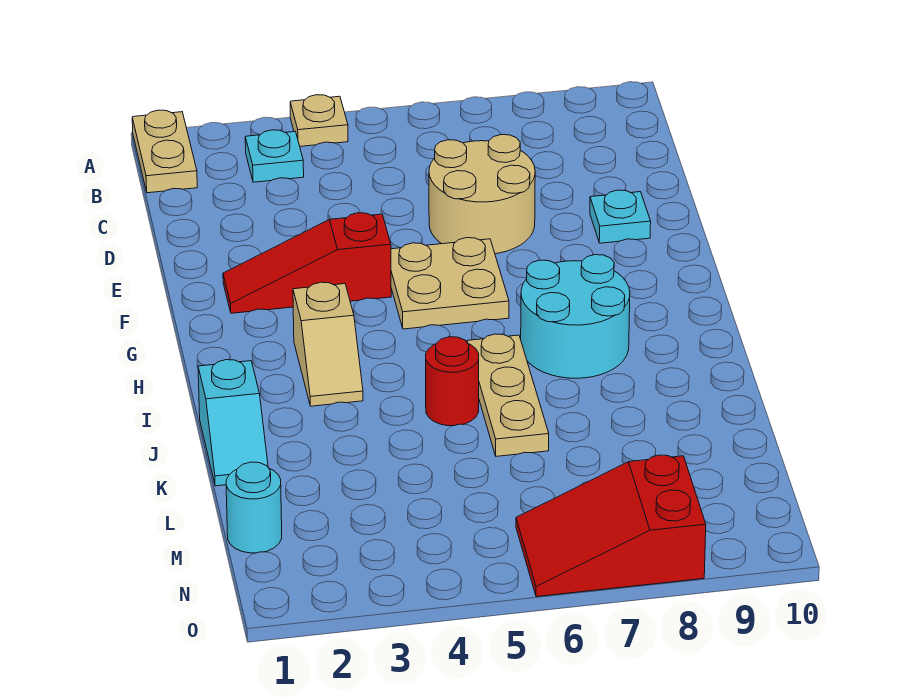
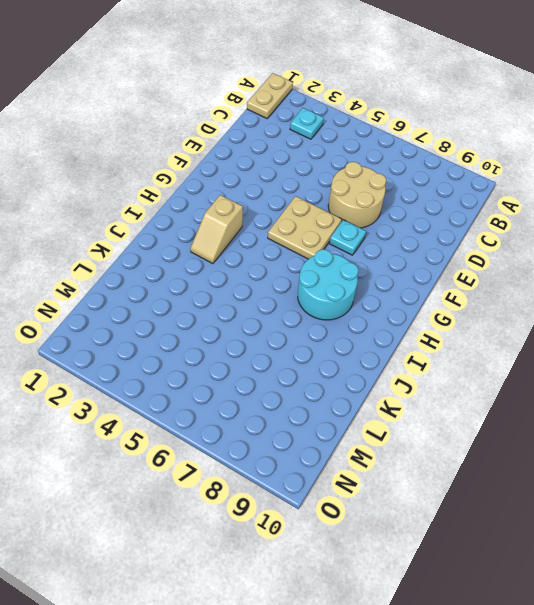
cyan plate F7 level 1 -> cyan plate E9 level 1
none -> tan plate A4 level 1
none -> red slope F2:F4 level 1 top 4
none -> tan plate I6:K6 level 1

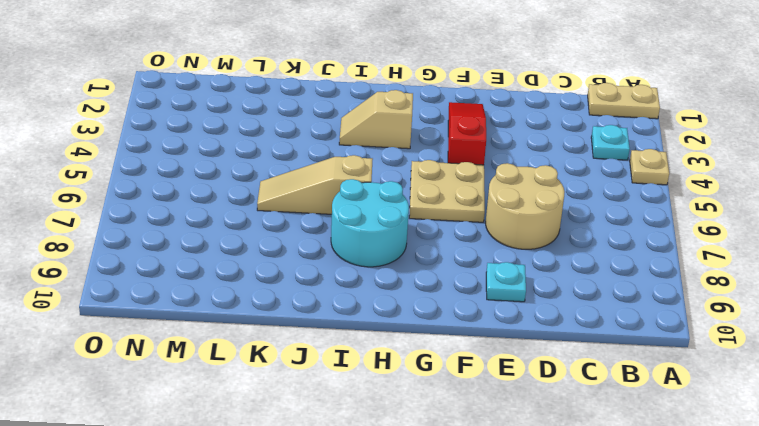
tan slope I6:K6 level 1 top I -> tan plate I6:K6 level 1
none -> cyan slope J1:K1 level 1 top J
none -> red round brick J5 level 1
none -> cyan round brick M1 level 1

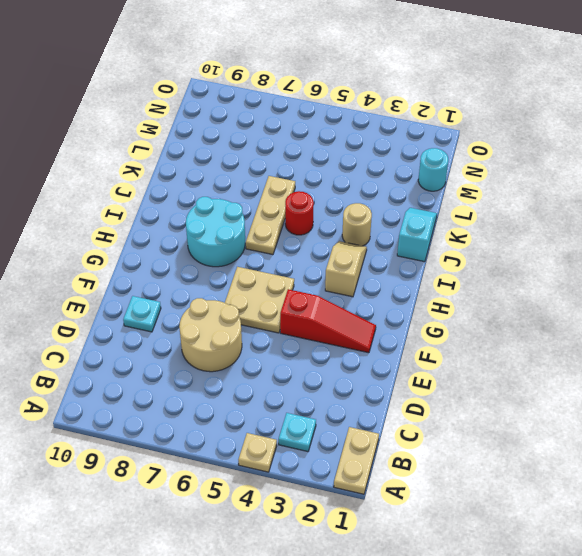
tan round brick J3 level 1 -> none
none -> red slope N6:O8 level 1 top 8

